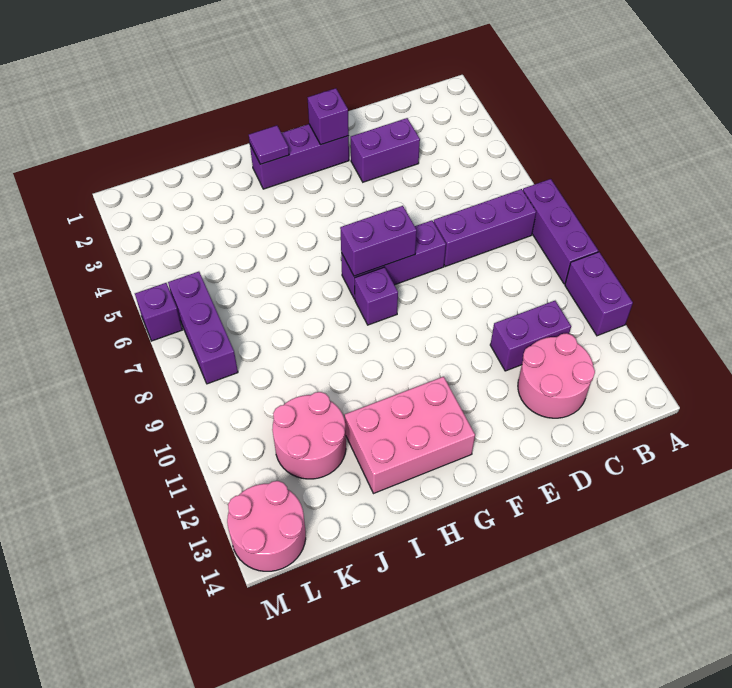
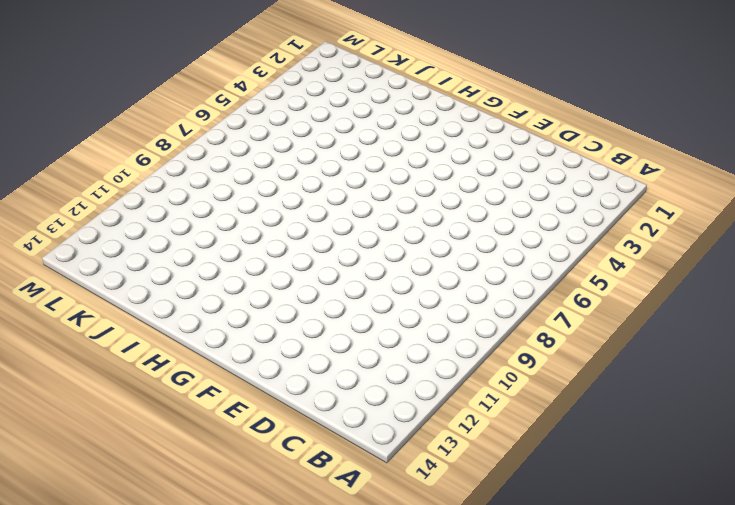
none -> purple brick A7:A9 level 1
none -> purple brick A10:A11 level 1
none -> purple brick B7:D7 level 1

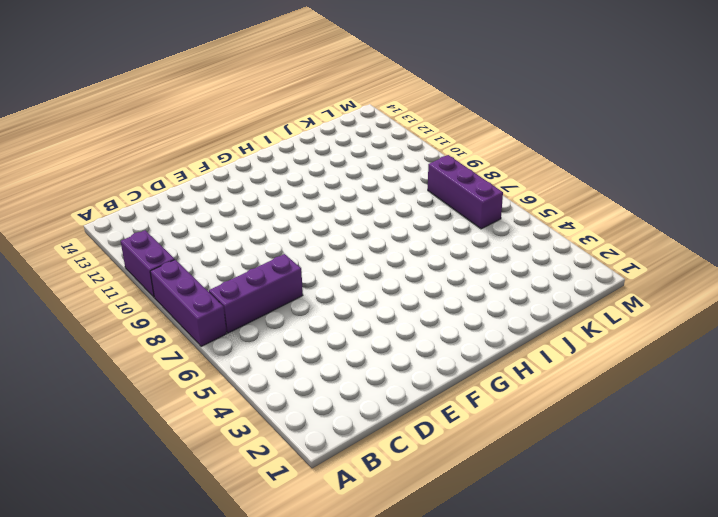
none -> purple brick C11:D11 level 1
none -> pink round brick C12:D13 level 1
none -> purple brick D3:E3 level 1

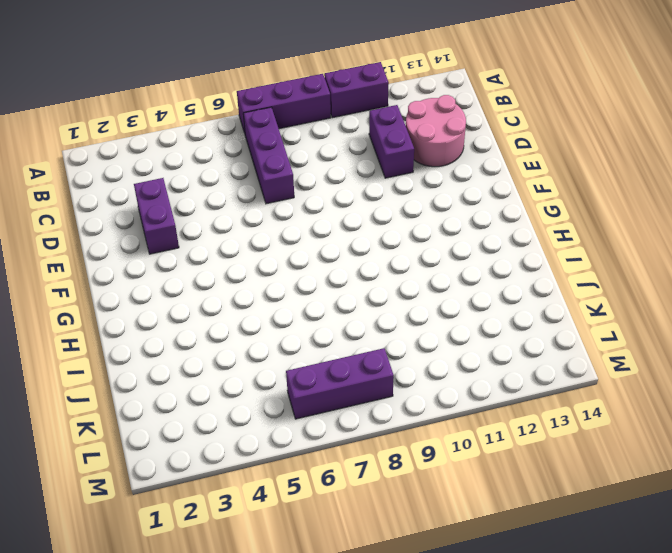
none -> purple brick E7:G7 level 1
none -> purple brick F2:H2 level 1
none -> purple brick G8 level 1

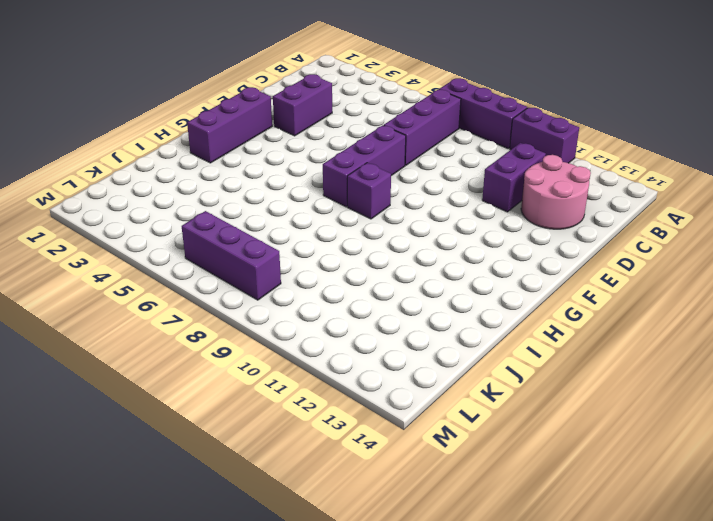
none -> pink brick G12:I13 level 1
none -> pink round brick J11:K12 level 1
none -> pink round brick L13:M14 level 1

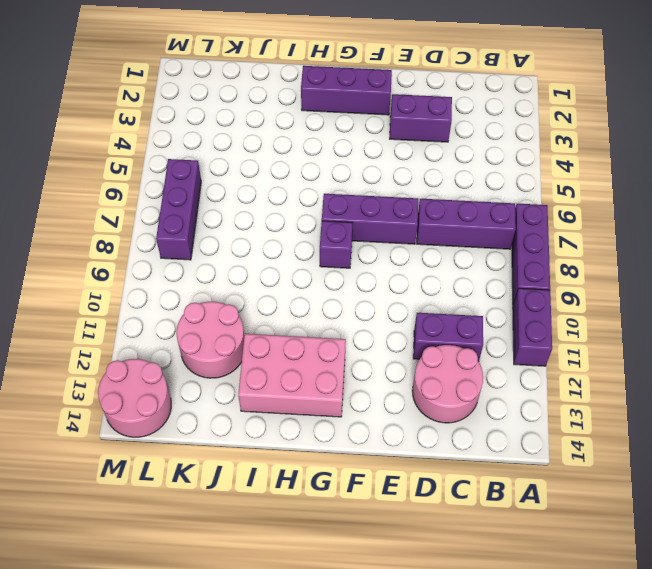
none -> purple brick M6 level 1
none -> purple brick F2 level 2
none -> purple brick F7:G7 level 2

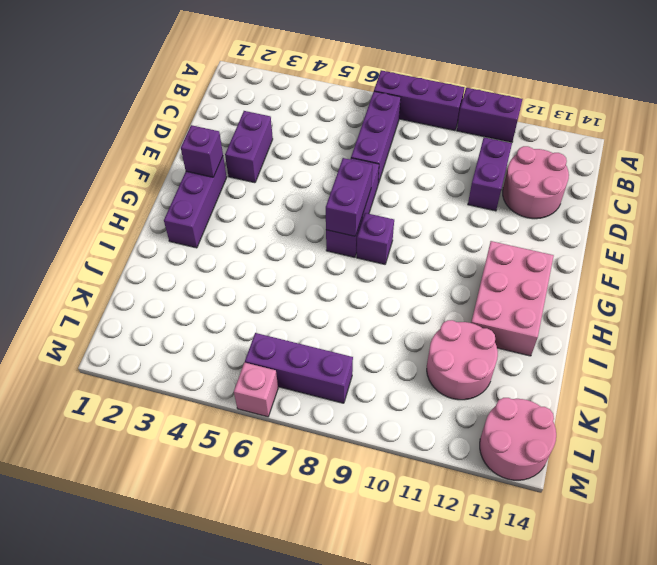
pink brick M6 level 1 -> purple brick M6 level 1
none -> purple tile H2 level 2

